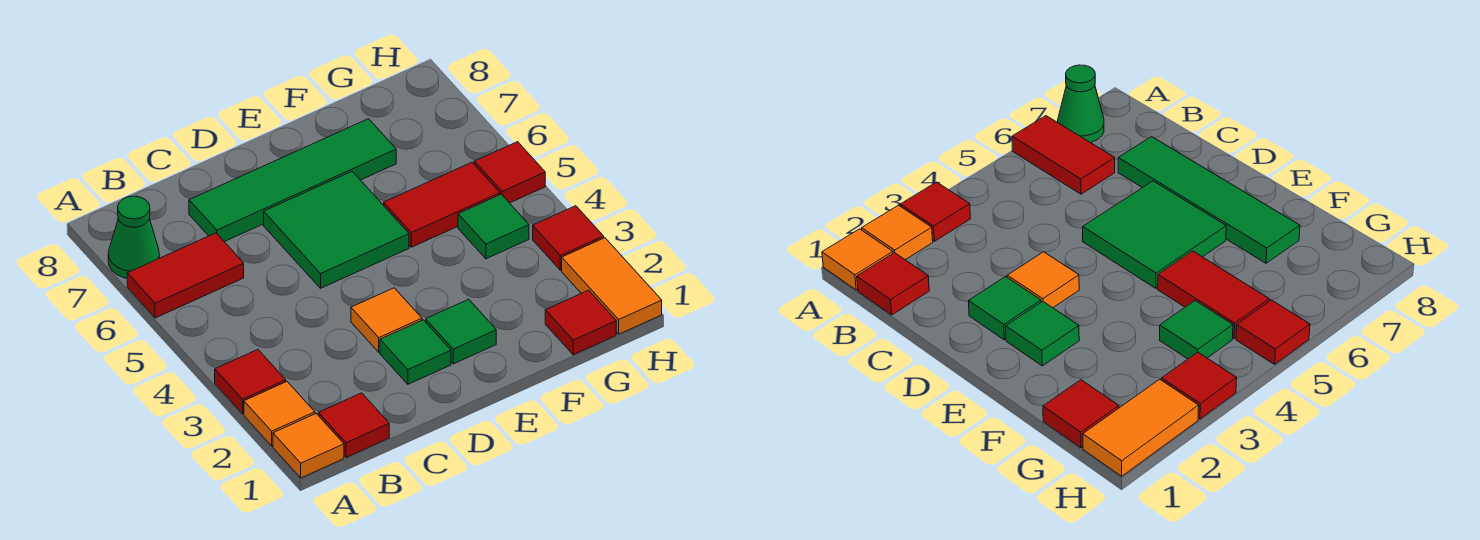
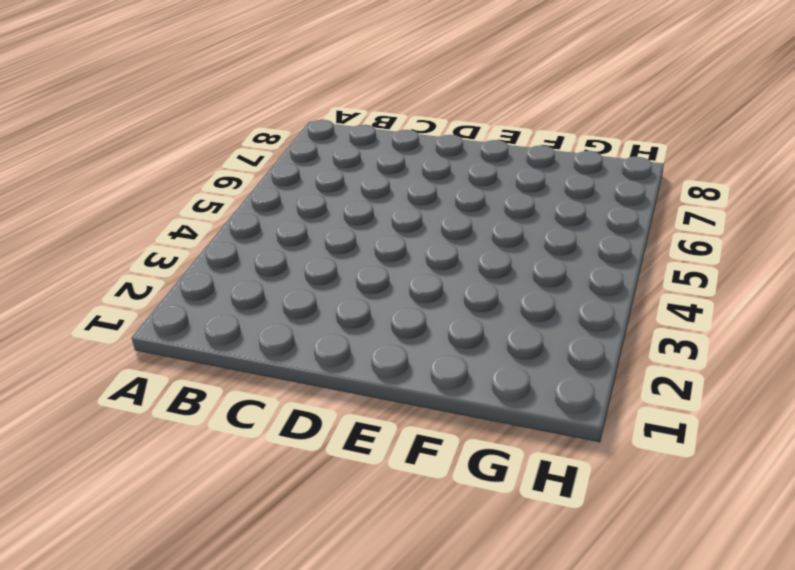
none -> orange tile A1 level 1
none -> orange tile A2 level 1
none -> red tile A3 level 1

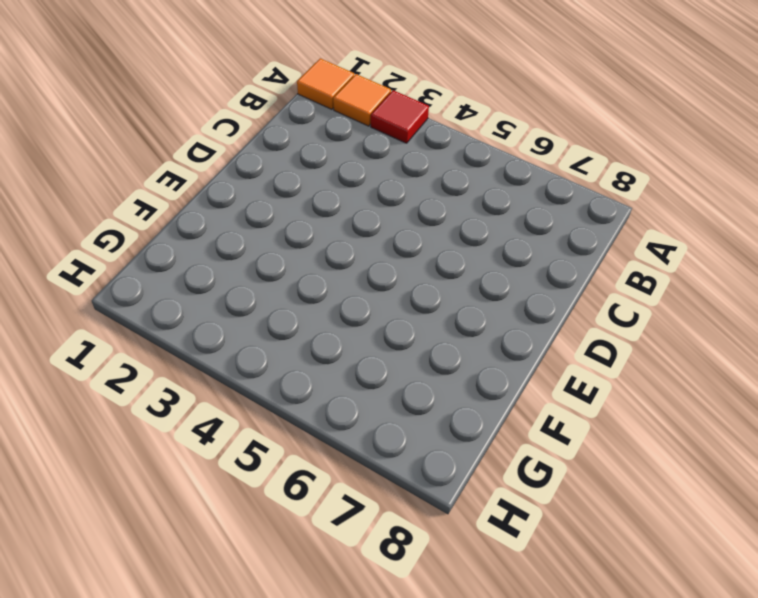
none -> red tile A6:B6 level 1
none -> green cone A7 level 1
none -> red tile B1 level 1

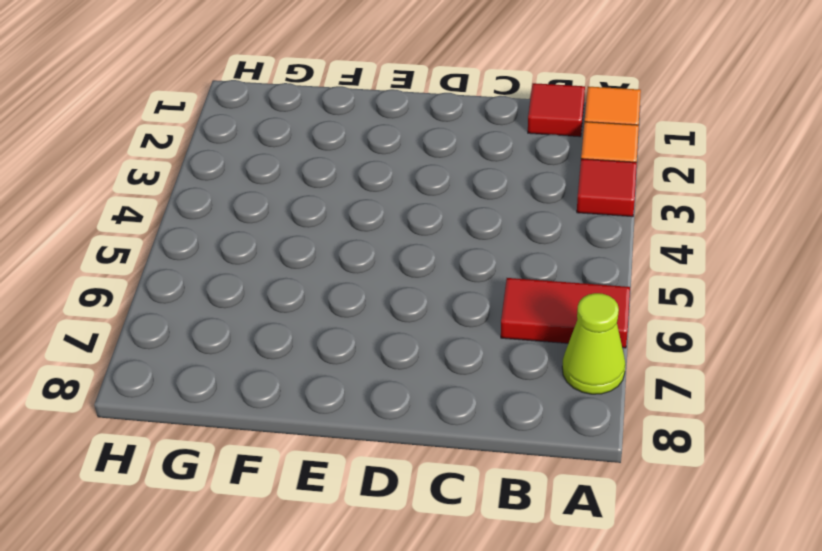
lime cone A7 level 1 -> green cone A7 level 1
none -> green tile C7:F7 level 1
none -> green tile D2 level 1
none -> orange tile D3 level 1

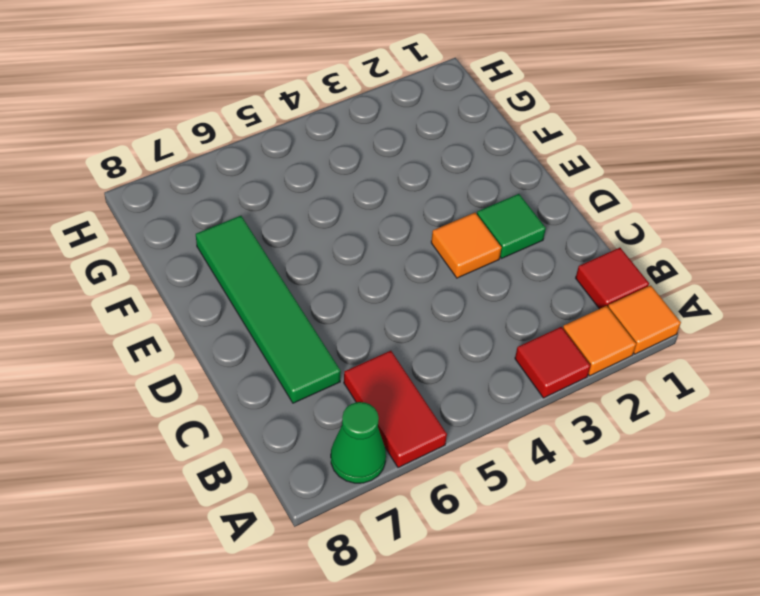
none -> green tile D5:E6 level 1
none -> green tile E2 level 1
none -> red tile F5:G5 level 1

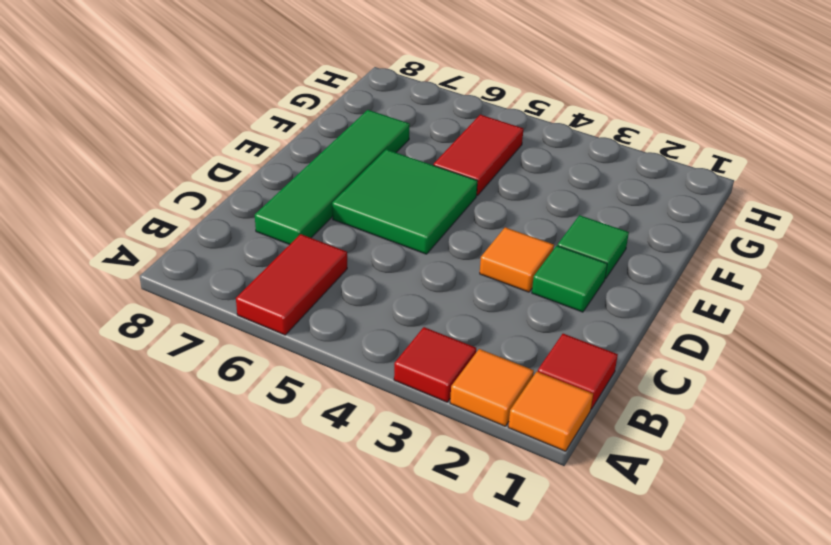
none -> green cone A7 level 1
none -> red tile G1 level 1
none -> green tile G4 level 1

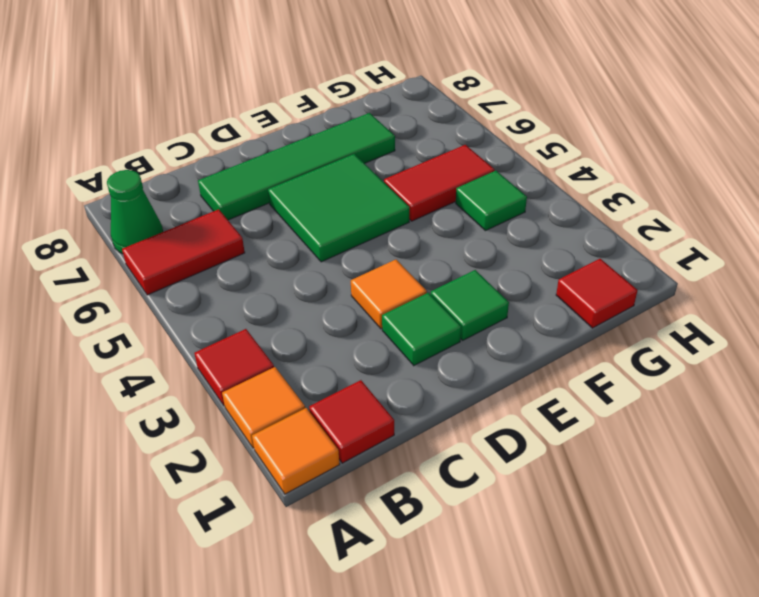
none -> orange tile H1:H2 level 1
none -> red tile H3 level 1
none -> red tile H5 level 1

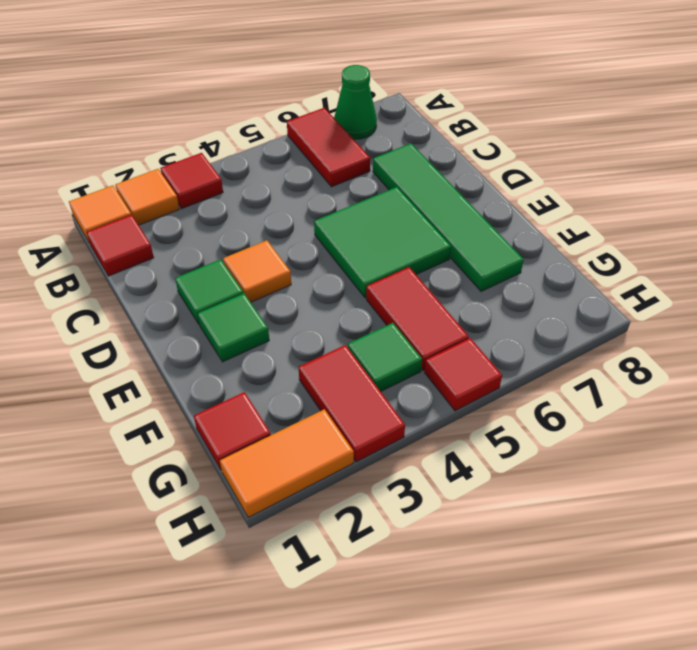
red tile G3:H3 level 1 -> red tile H3 level 1

